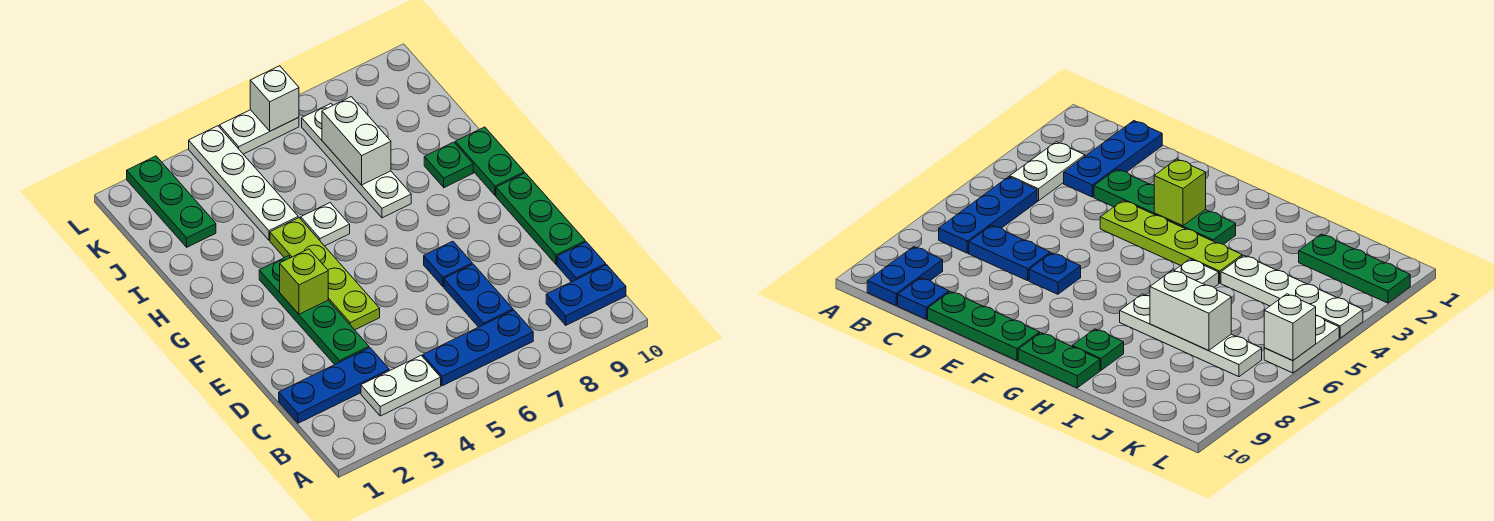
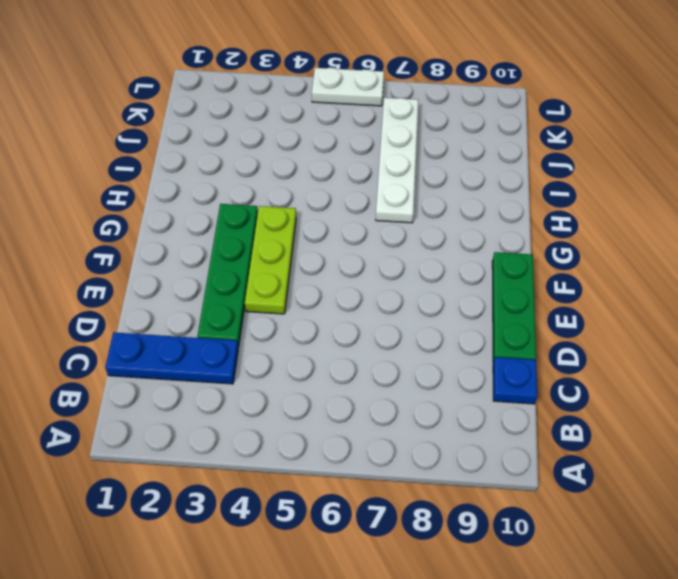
lime plate E4:G4 level 1 -> lime plate E4:H4 level 1
none -> white plate B3:B4 level 1
none -> blue plate B5:B7 level 1
none -> blue plate B9:B10 level 1

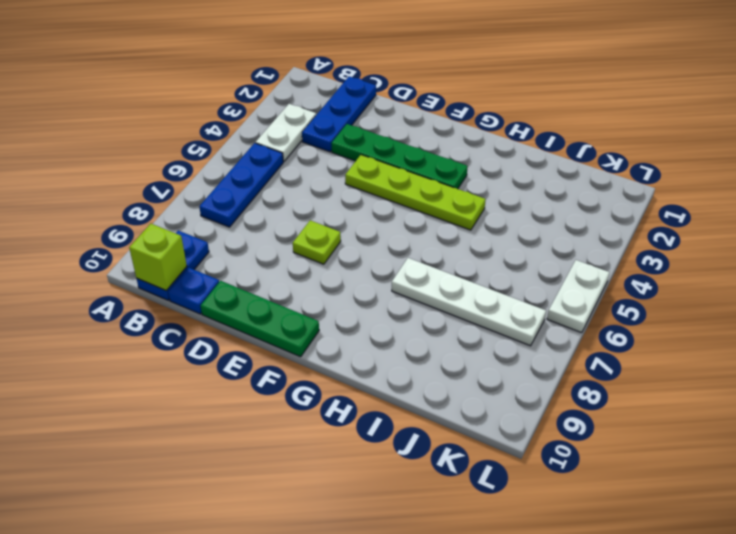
lime brick B10 level 2 -> lime brick F3 level 2
lime plate E7 level 1 -> blue plate E7 level 1
none -> blue plate C7:D7 level 1
none -> green plate G10:H10 level 1
none -> white plate H5 level 1

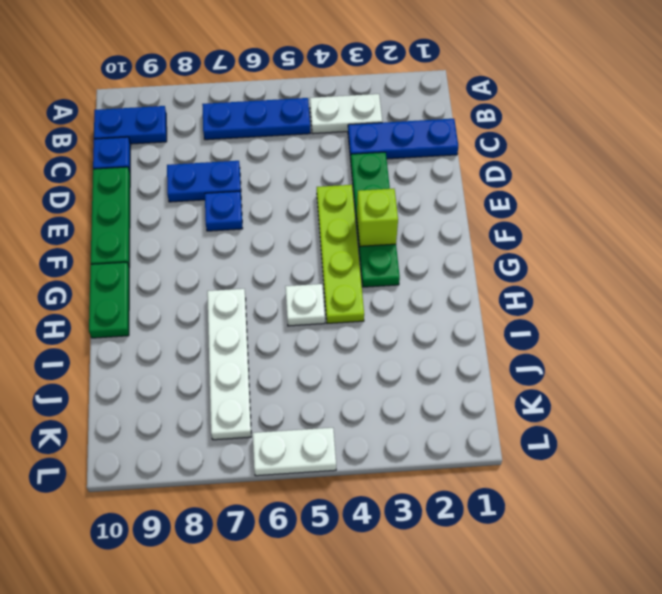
blue plate D7:D8 level 1 -> blue plate C7:D7 level 1
none -> green plate H9 level 1
none -> white plate I4:L4 level 1
none -> green plate J2:L2 level 1

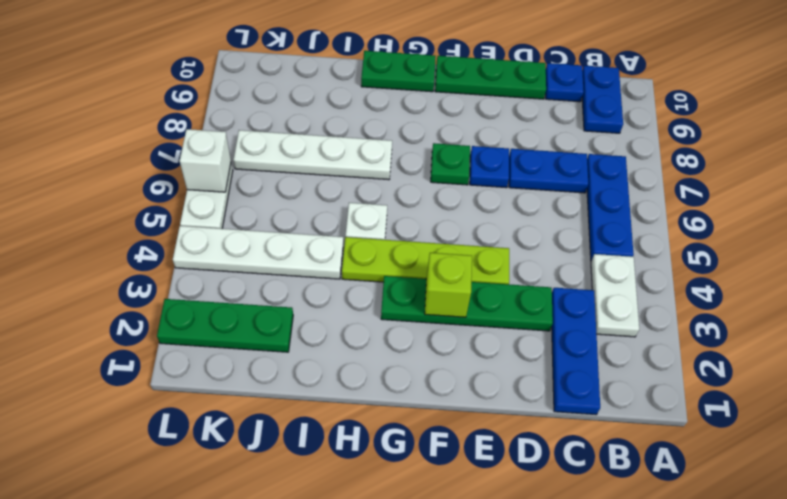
green plate F7 level 1 -> green plate H9 level 1
none -> white brick I7:J7 level 2

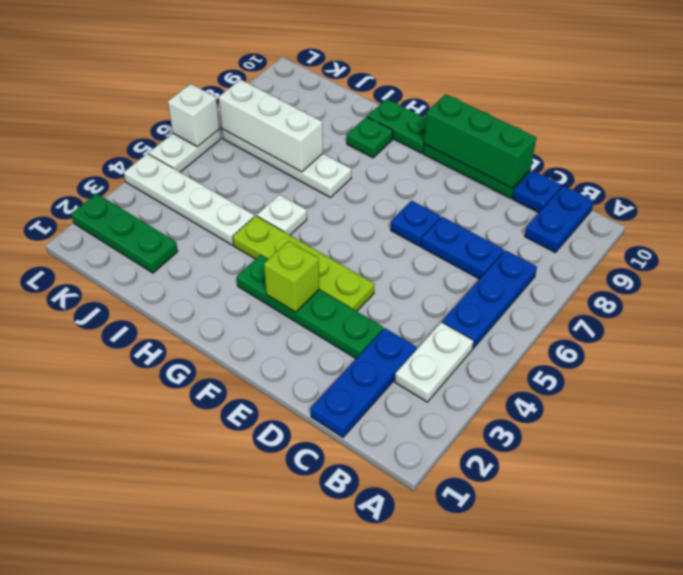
green brick D10:F10 level 2 -> none
white brick I7:K7 level 2 -> white brick I7:J7 level 2

